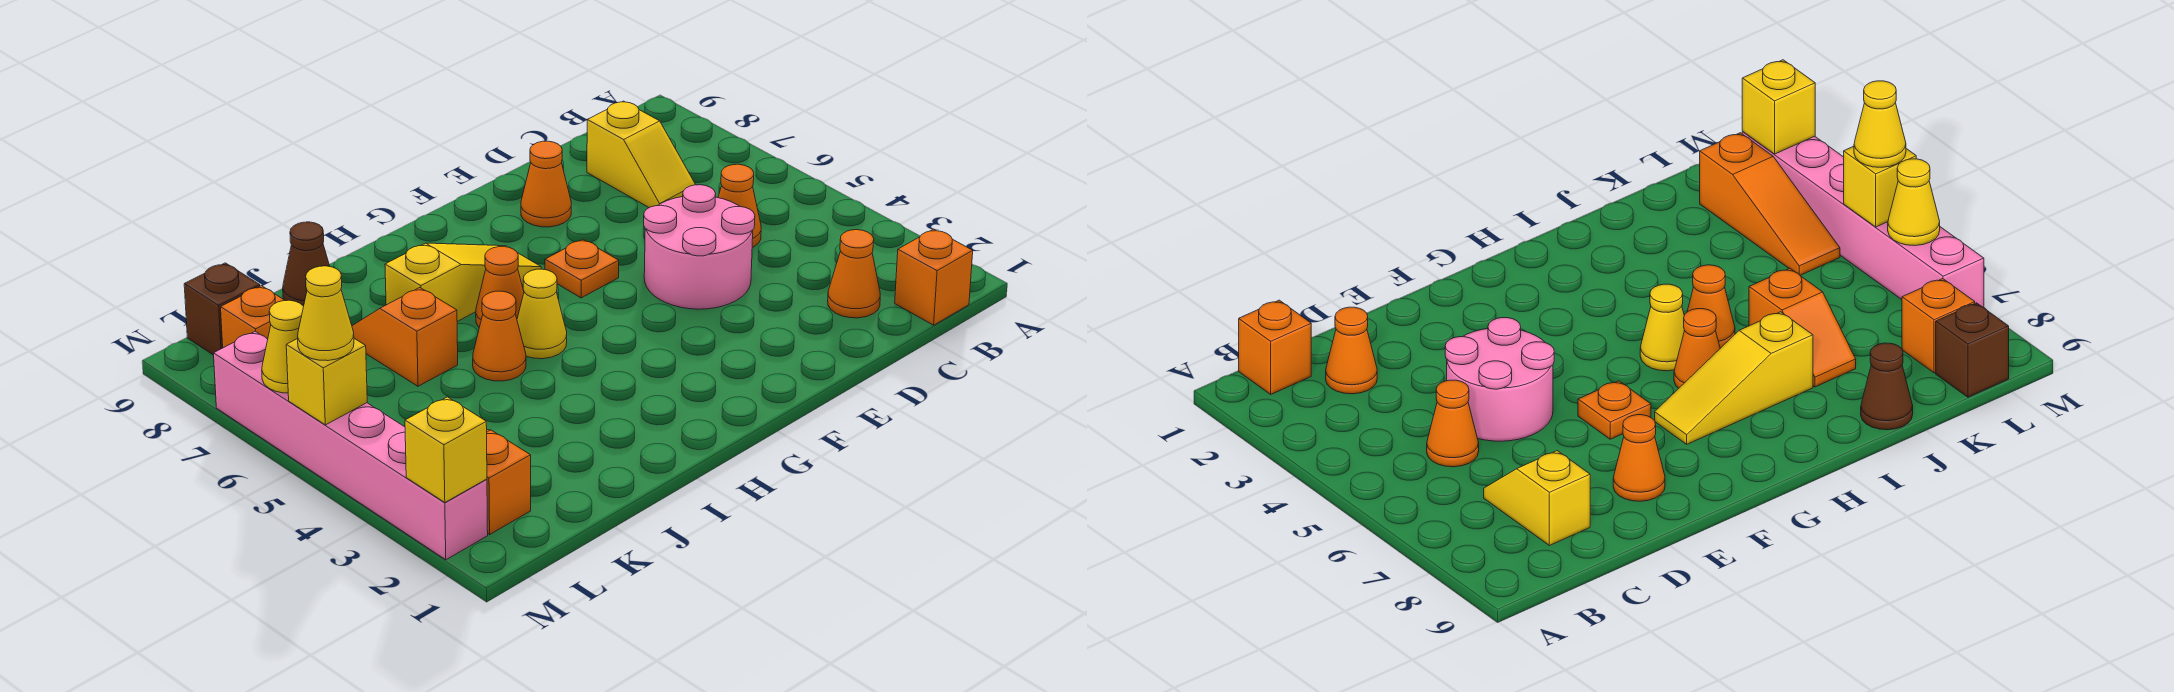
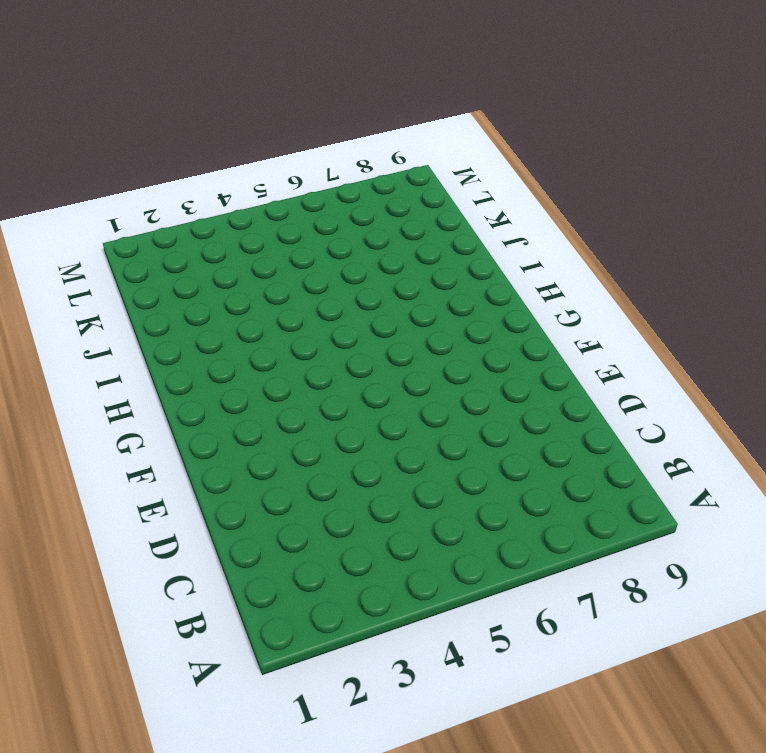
none -> orange brick B1 level 1
none -> orange cone C2 level 1
none -> orange cone C5 level 1

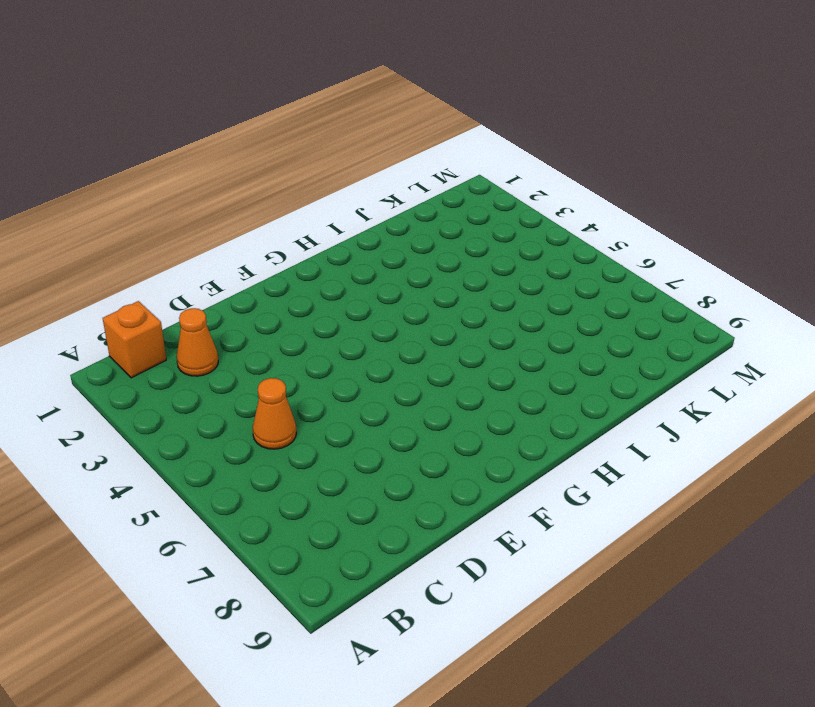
none -> yellow slope C7:C8 level 1 top 8
none -> pink round brick D4:E5 level 1
none -> orange cone E8 level 1

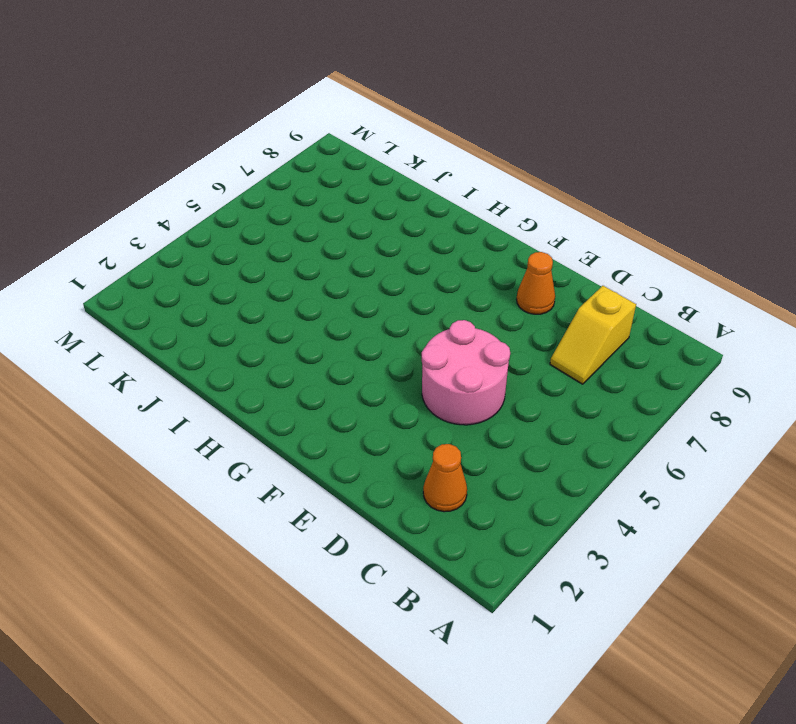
none -> orange brick B1 level 1
none -> orange cone C5 level 1
none -> orange plate F6 level 1

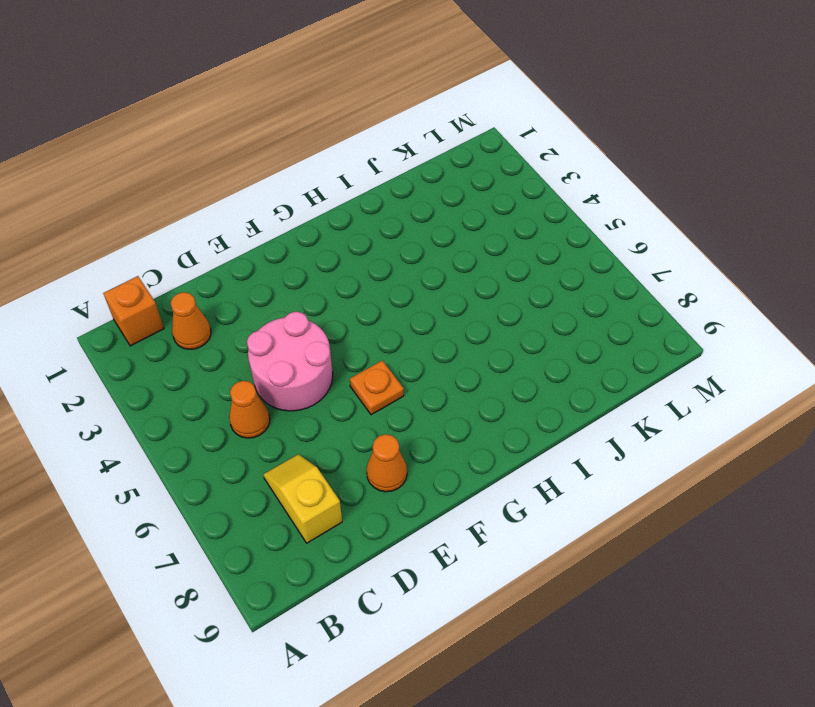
none -> yellow slope G7:I7 level 1 top I
none -> yellow cone H5 level 1
none -> orange cone H6 level 1

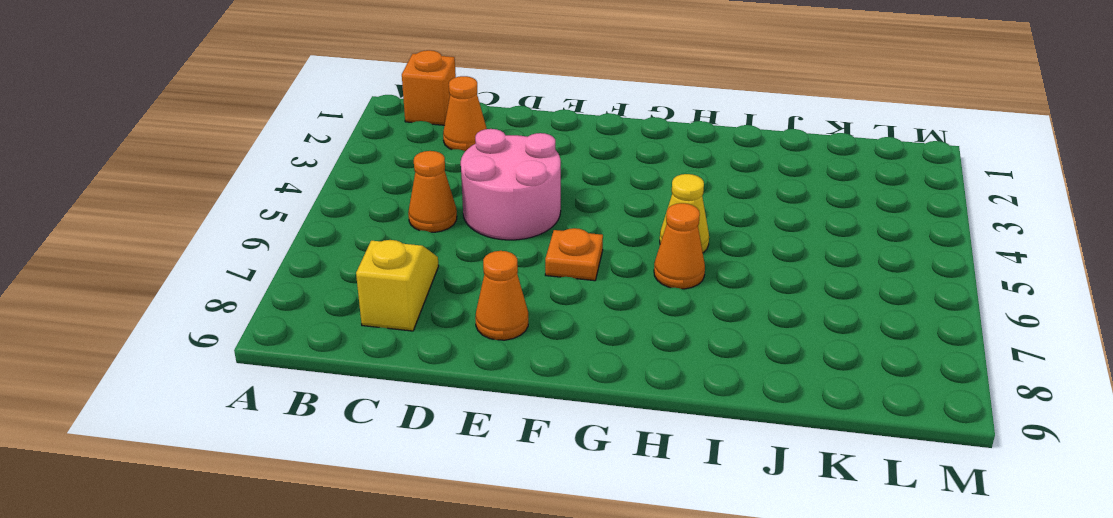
none -> yellow slope G7:I7 level 1 top I
none -> orange cone I5 level 1
none -> orange slope J6:J7 level 1 top 6

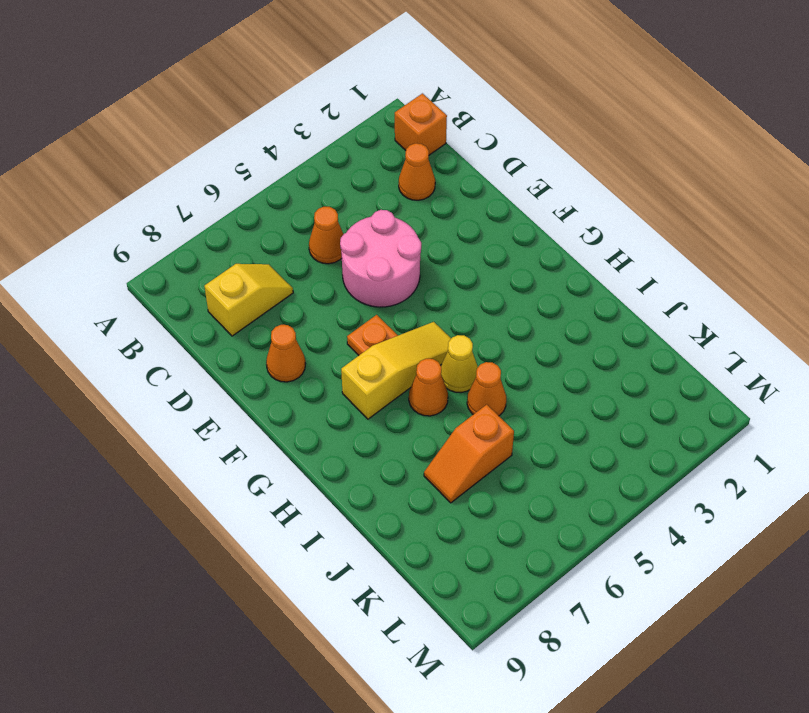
yellow slope G5:G7 level 1 top 7 -> yellow slope G7:I7 level 1 top I
none -> brown cone J9 level 1
none -> orange slope L2:L4 level 1 top 2
none -> orange brick L8 level 1

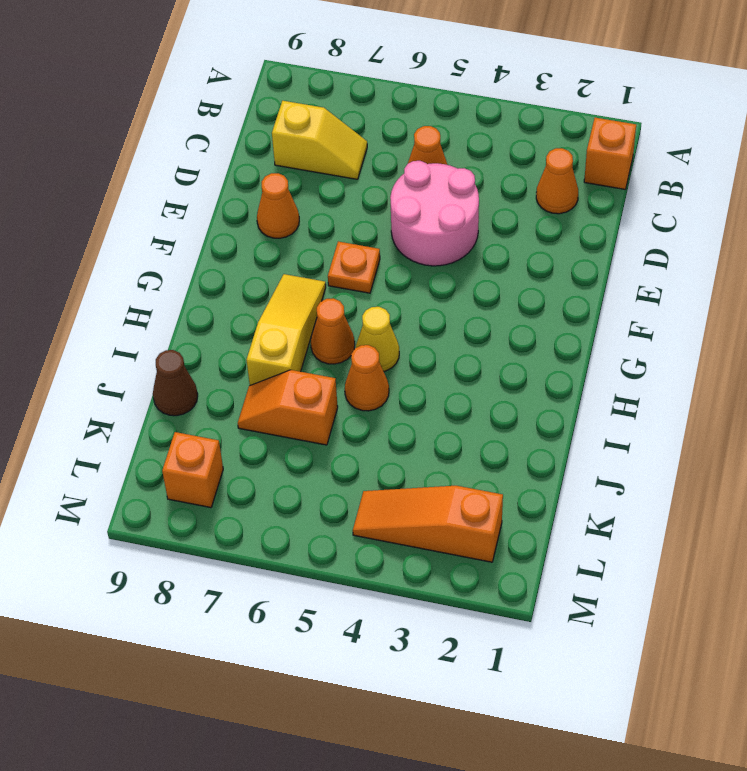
none -> brown brick L9 level 1
none -> pink brick M2:M7 level 1
none -> yellow brick M2 level 2

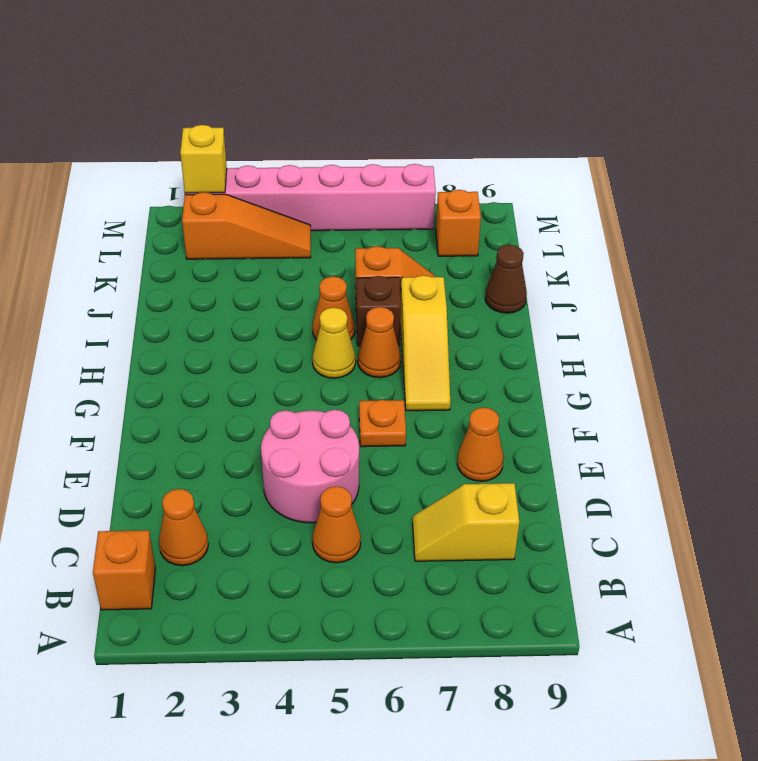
brown brick I6 level 1 -> brown brick L9 level 1
none -> yellow brick M5 level 2
none -> yellow cone M6 level 2
none -> yellow cone M5 level 3

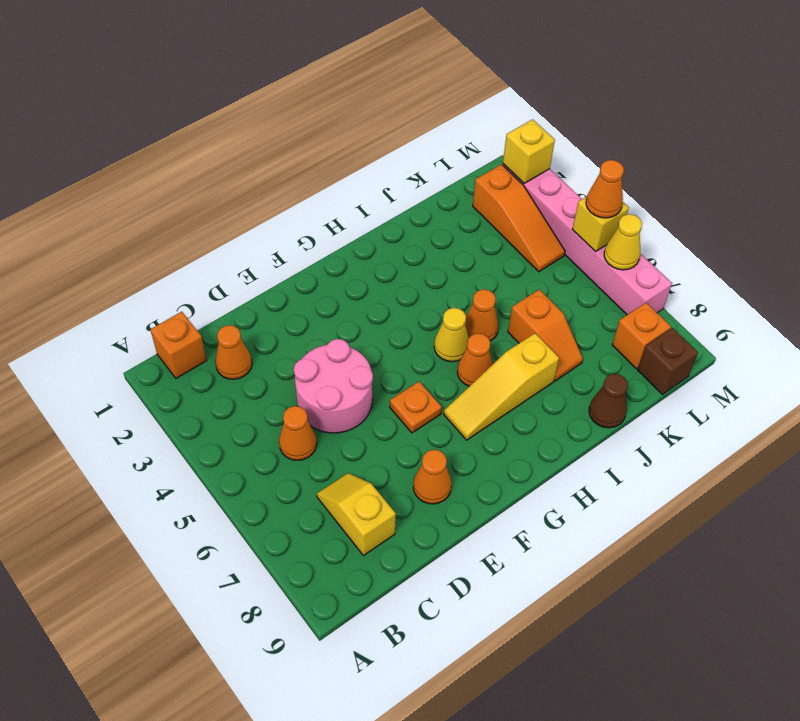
orange cone M5 level 3 -> yellow cone M5 level 3

